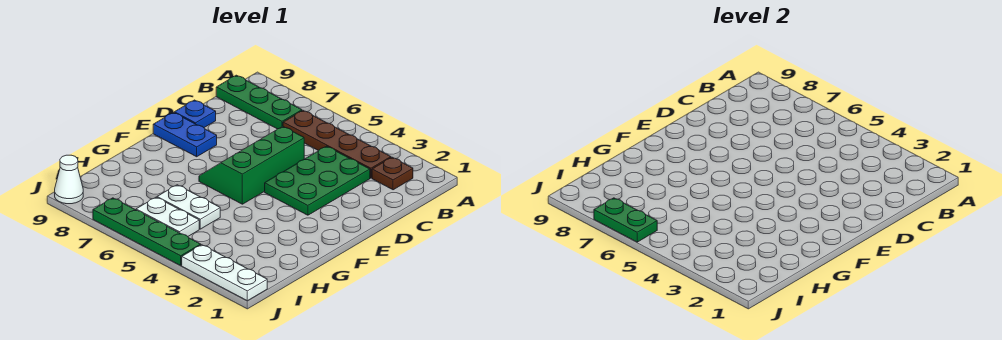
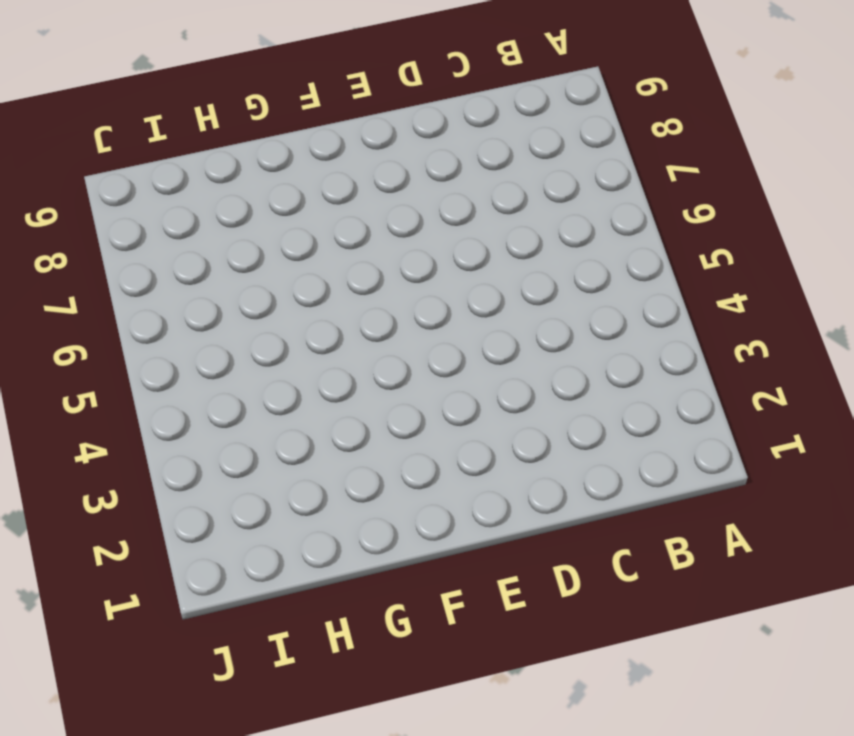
none -> brown plate B2 level 1
none -> brown plate B3:B6 level 1
none -> green plate B7:B9 level 1

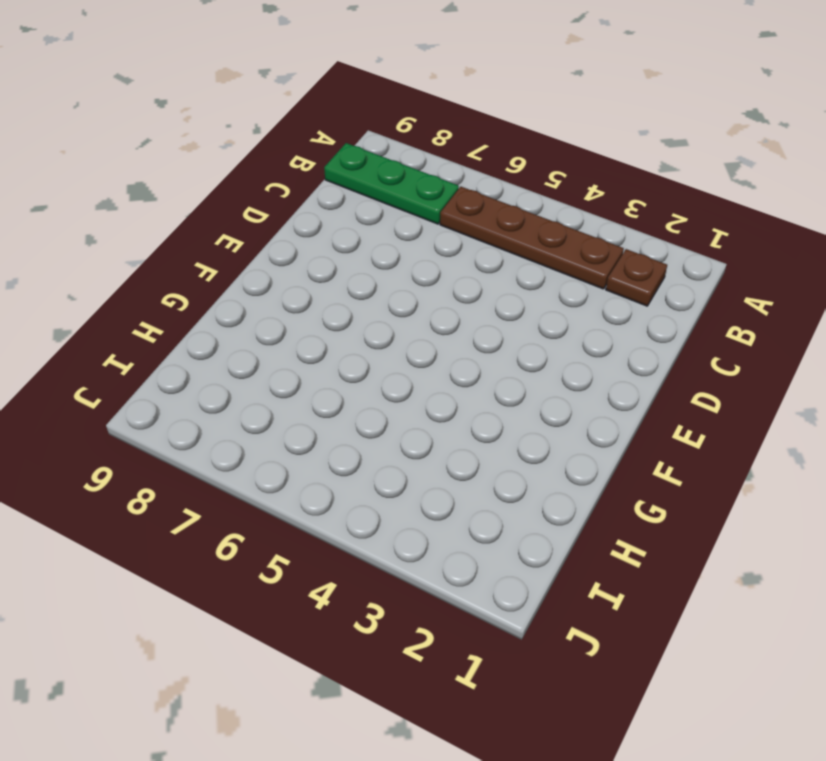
none -> green plate C3:E4 level 1
none -> green slope D5:F6 level 1 top 5
none -> blue plate D9 level 1

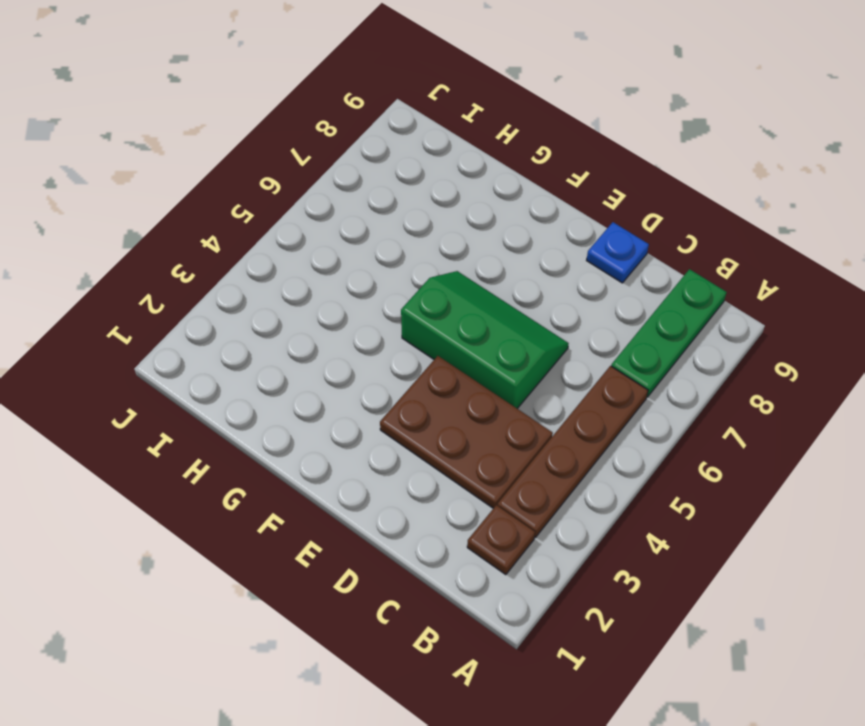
brown plate C3:E4 level 1 -> green plate C3:E4 level 1
none -> blue plate E8:E9 level 1
none -> white plate H5:H6 level 1
none -> white plate I5:I6 level 1

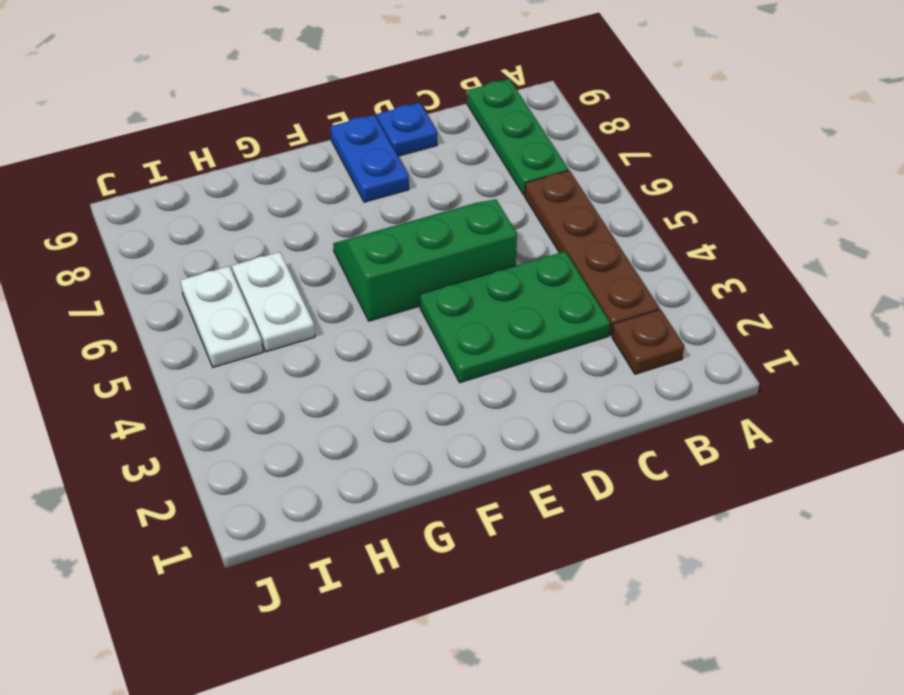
none -> white plate J1:J3 level 1
none -> green plate J4:J7 level 1
none -> white cone J9 level 1

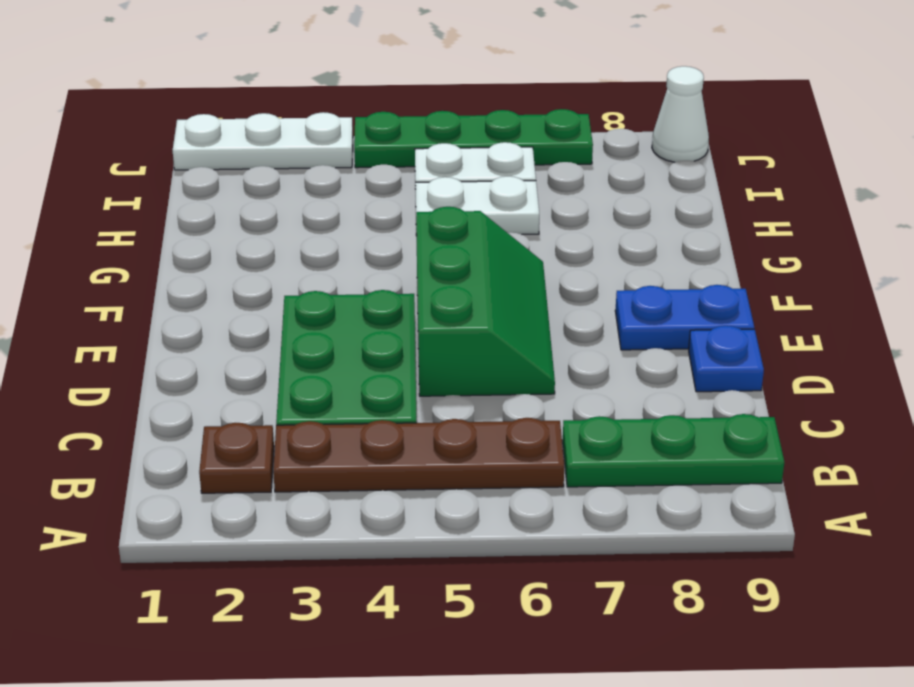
none -> green plate J6:J7 level 2

